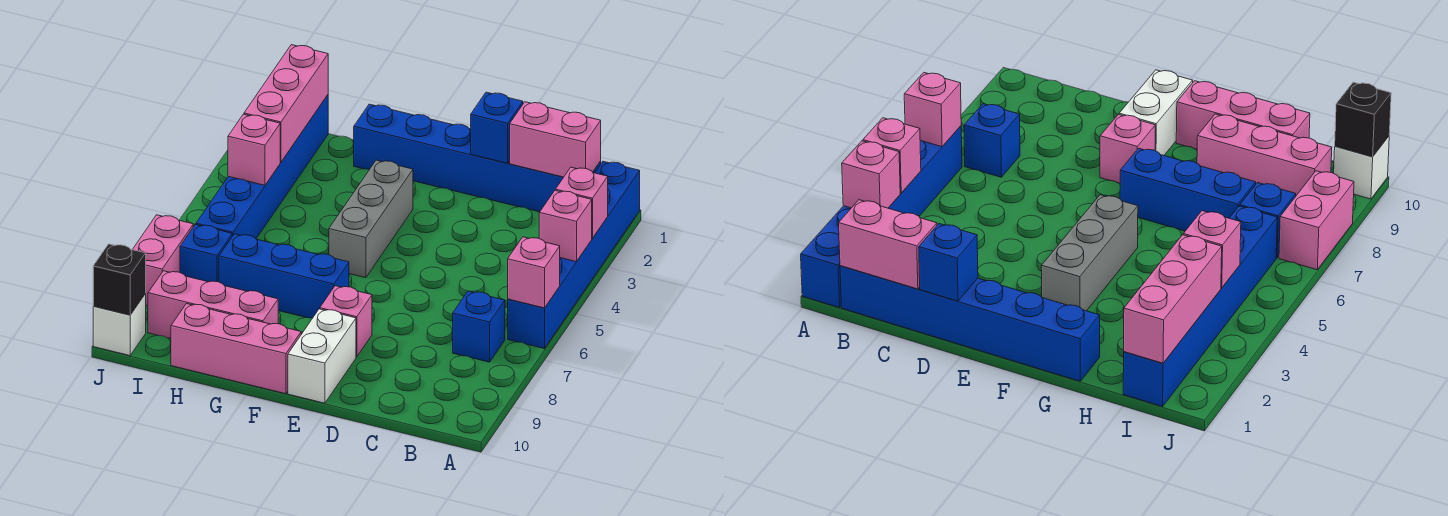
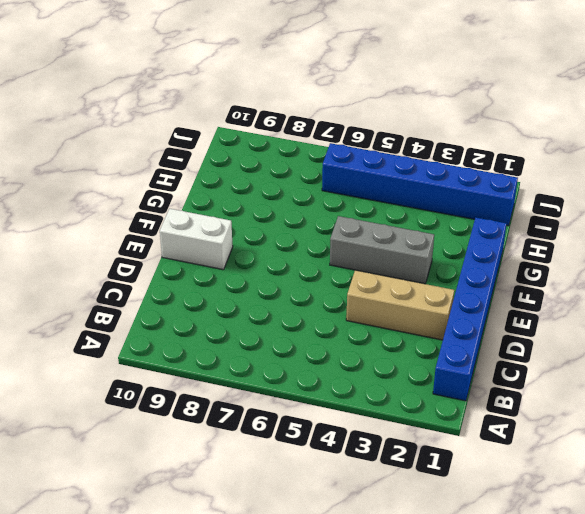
tan brick D2:D4 level 1 -> none
none -> blue brick A1:A6 level 1
none -> blue brick B7 level 1
none -> pink brick E8 level 1

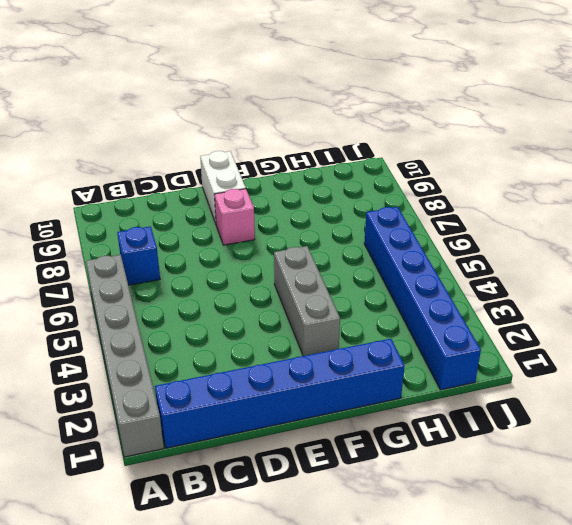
grey brick A1:A6 level 1 -> blue brick A1:A6 level 1
none -> blue brick F7:H7 level 1
none -> pink brick F10:H10 level 1
none -> pink brick G9:I9 level 1

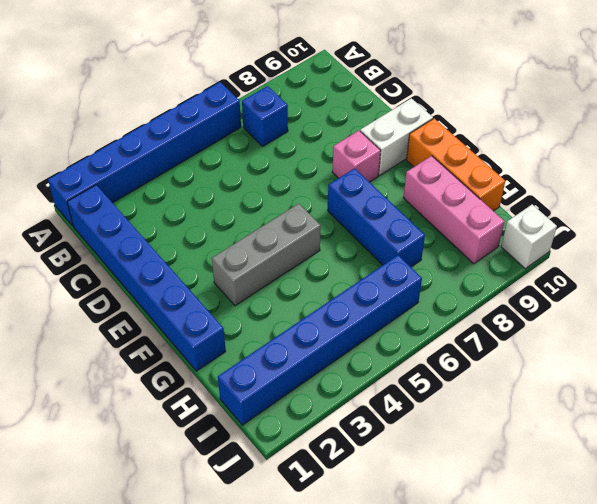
orange brick F10:H10 level 1 -> pink brick F10:H10 level 1
none -> blue brick I7 level 1
none -> pink brick J7:J8 level 1
none -> pink brick A3 level 2

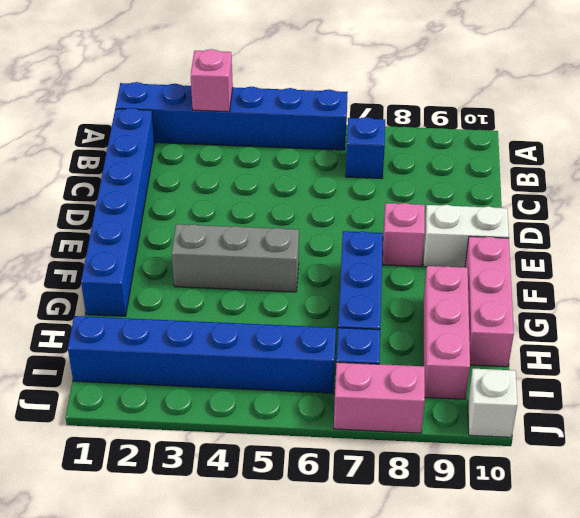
none -> pink brick A4 level 2
none -> pink brick A6 level 2
none -> pink brick B1:C1 level 2

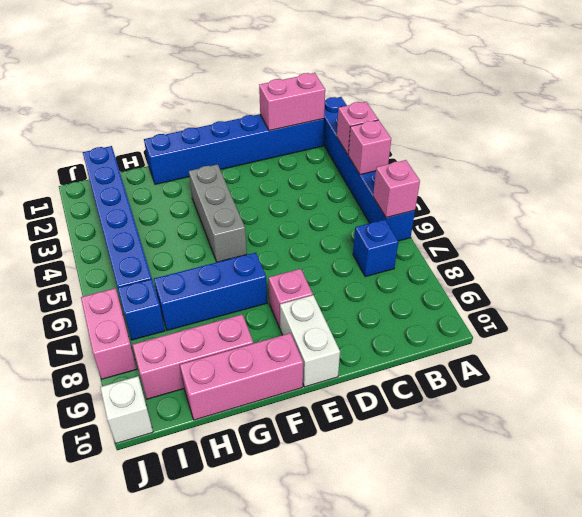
none -> blue brick D1 level 2
none -> pink brick I1:I3 level 2
none -> pink brick I4 level 2

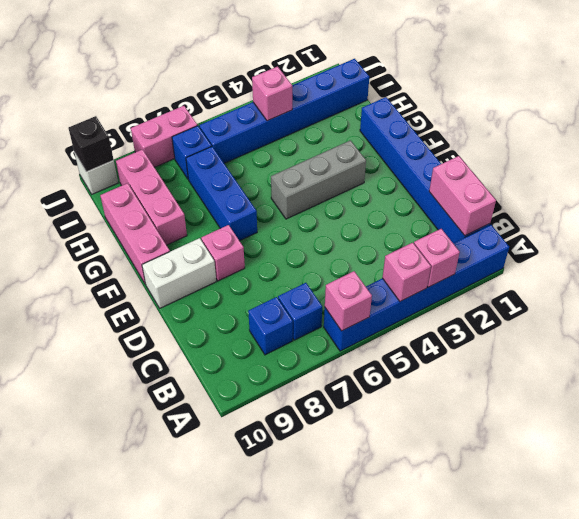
blue brick B8 level 1 -> blue brick D1 level 2
none -> pink brick I1:I3 level 2

